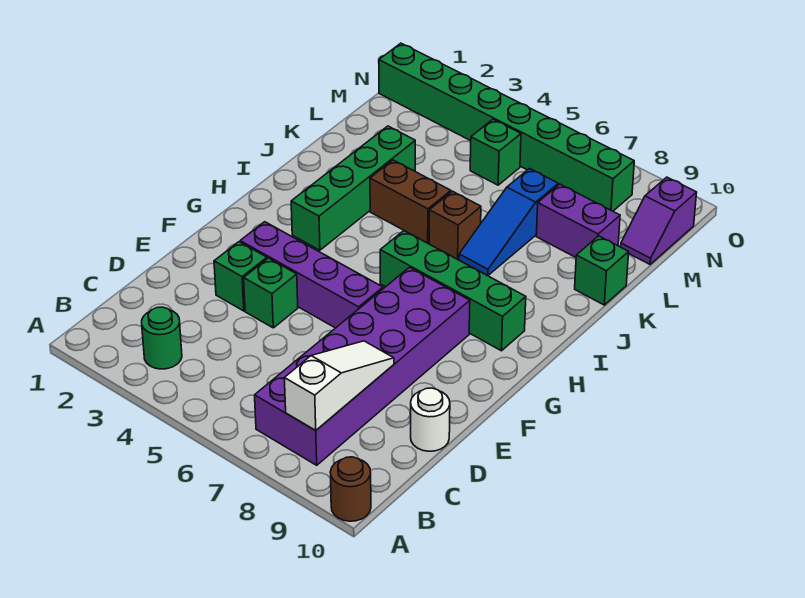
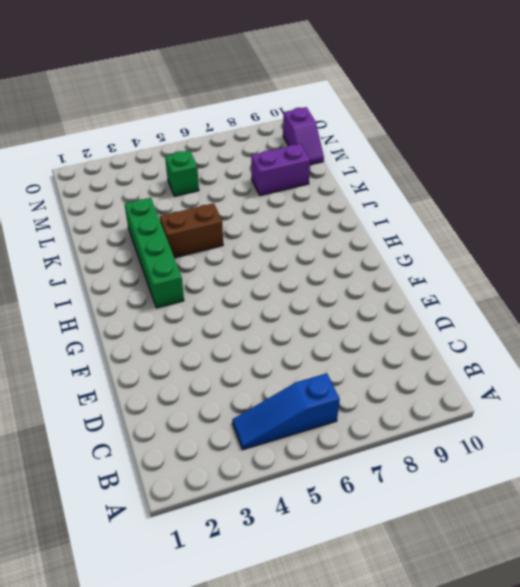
blue slope B4:B6 level 1 top 6 -> blue slope J7:L7 level 1 top L
none -> brown round brick A10 level 1
none -> green round brick B3 level 1
none -> purple brick B7:G8 level 1

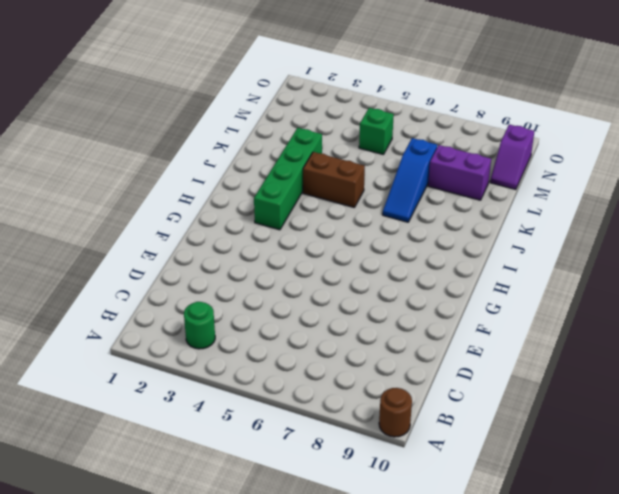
none -> purple brick B7:G8 level 1
none -> white round brick D10 level 1
none -> green brick E3 level 1

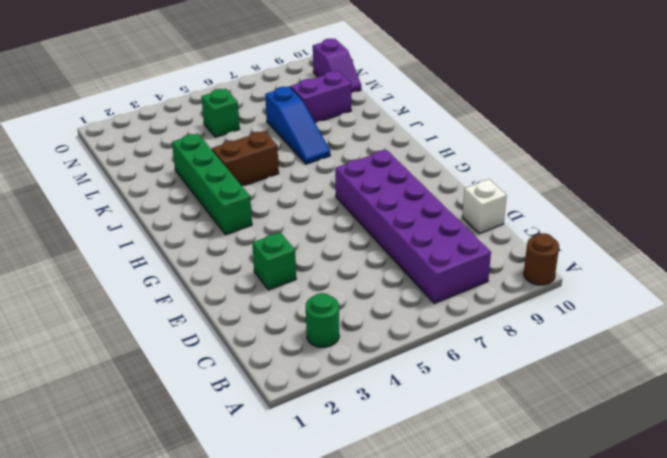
white brick D10 level 1 -> white round brick D10 level 1
none -> green brick E4 level 1
none -> purple brick F3:F6 level 1
none -> green brick H6:H9 level 1

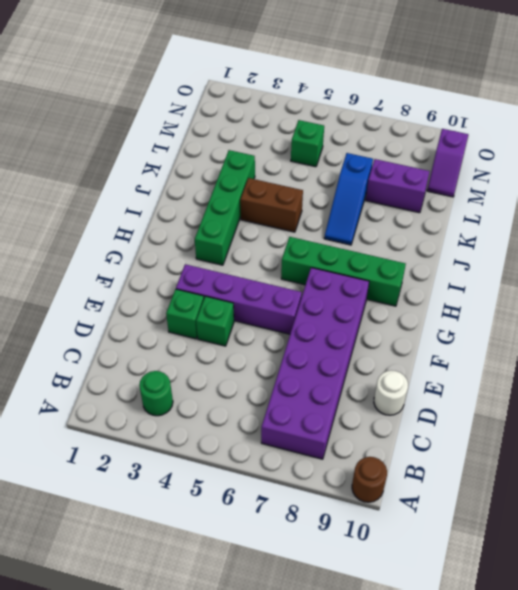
none -> brown brick J6 level 1
none -> green brick K10 level 1
none -> green brick N1:N8 level 1

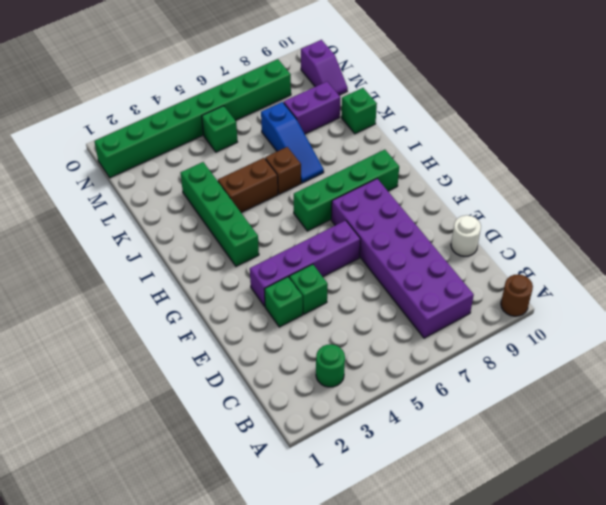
none -> white slope B8:D8 level 2 top B

